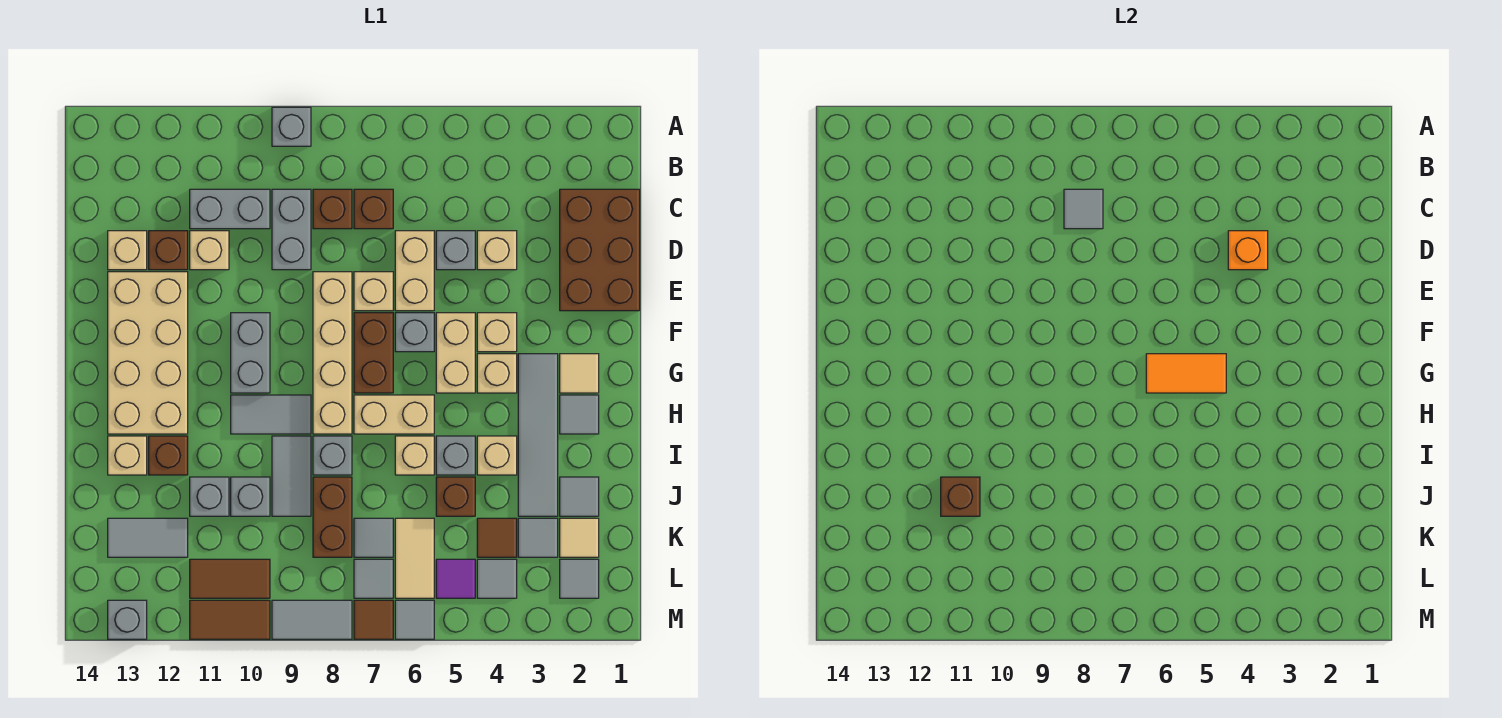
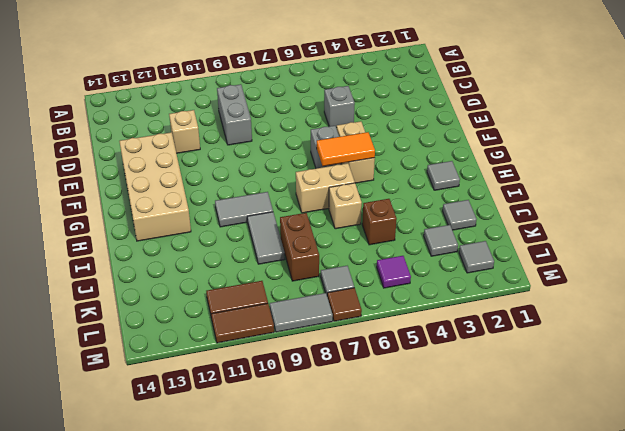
none -> grey brick A9 level 1
none -> brown brick C1:E2 level 1
none -> brown brick C7 level 1
none -> brown brick C8 level 1

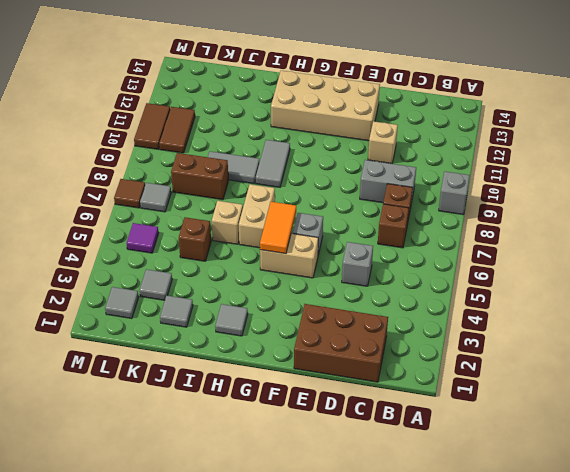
none -> grey brick C10:C11 level 1
none -> tan brick D4 level 1
none -> tan brick D6:E6 level 1
none -> brown brick D12 level 1

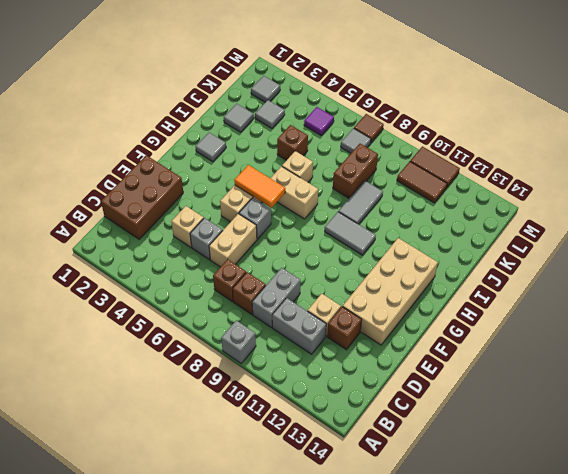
none -> tan brick D13 level 1
none -> tan brick E7 level 1
none -> tan brick E8:H8 level 1
none -> tan brick F4 level 1

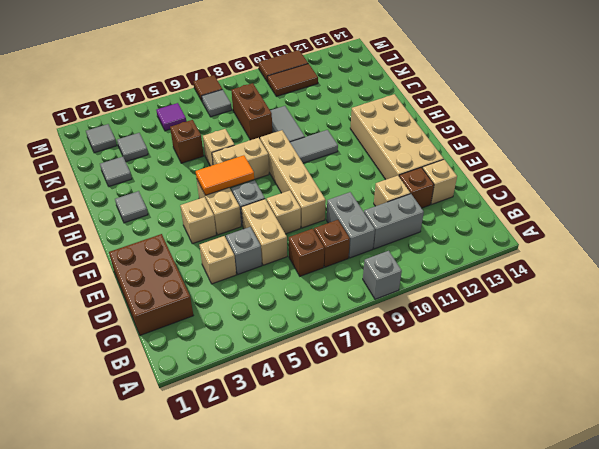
none -> brown brick F7:G7 level 1
none -> grey brick F10:G10 level 1
none -> tan tile G2 level 1
none -> grey tile G3:J3 level 1

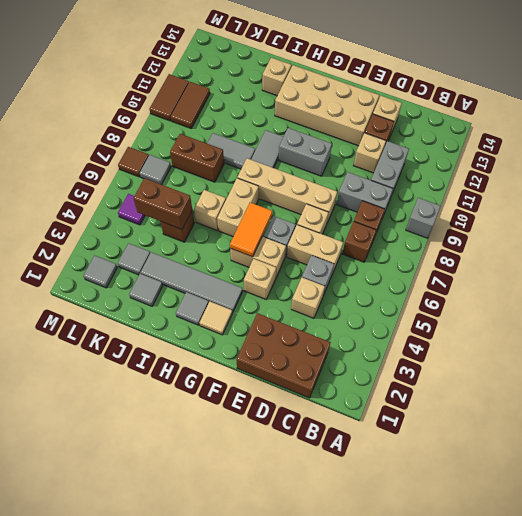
brown brick J5:K5 level 2 -> brown brick F7:G7 level 1
none -> tan brick G4 level 1
none -> tan brick I4 level 1
none -> grey brick I5 level 1
none -> grey brick I8 level 1

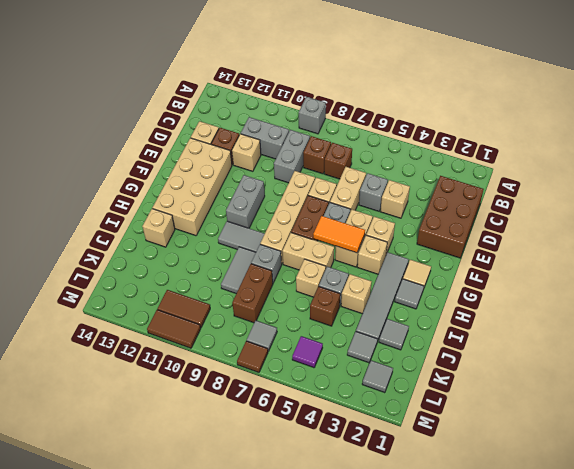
none -> brown brick I12 level 1
none -> grey brick J10 level 1
none -> grey brick J11 level 1
none -> tan tile K2 level 1

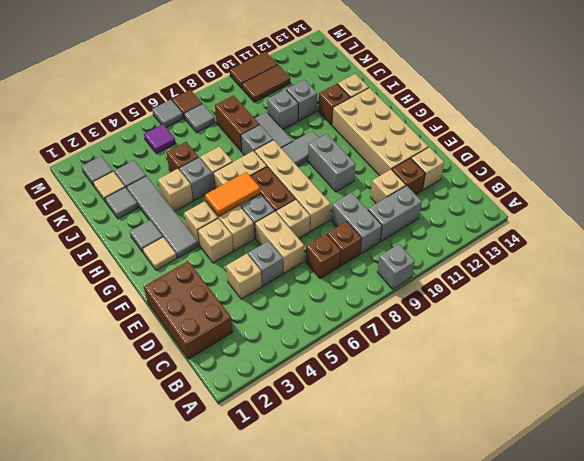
none -> brown tile K4 level 1
none -> tan tile K6:L6 level 1
none -> grey tile K7 level 1
none -> grey tile K12:K13 level 1

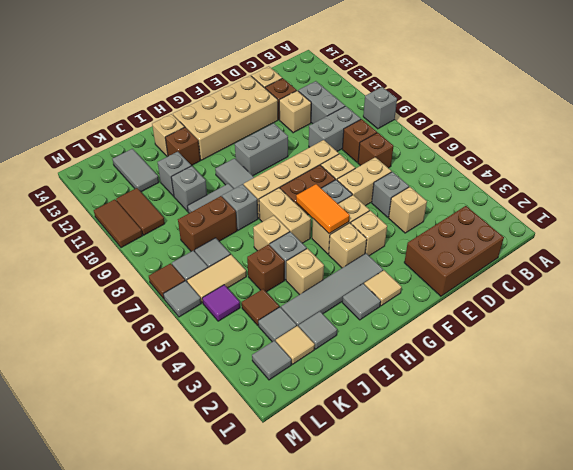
none -> grey tile L4 level 1
none -> grey tile M8:M9 level 1
none -> grey brick M13 level 1
none -> grey tile C8 level 2

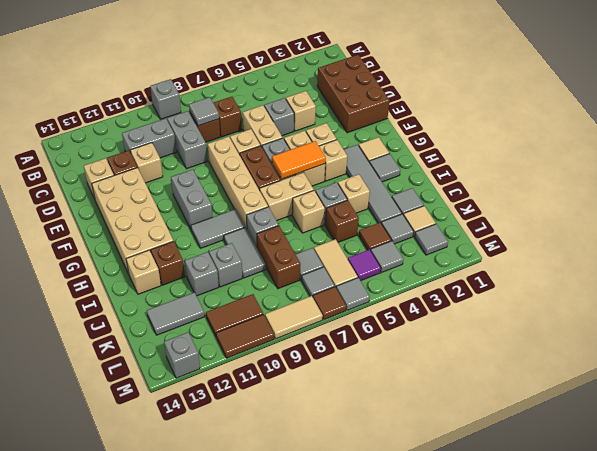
tan tile M8:M9 level 1 -> grey tile M8:M9 level 1
none -> orange brick D4 level 2
none -> brown brick J11 level 2

